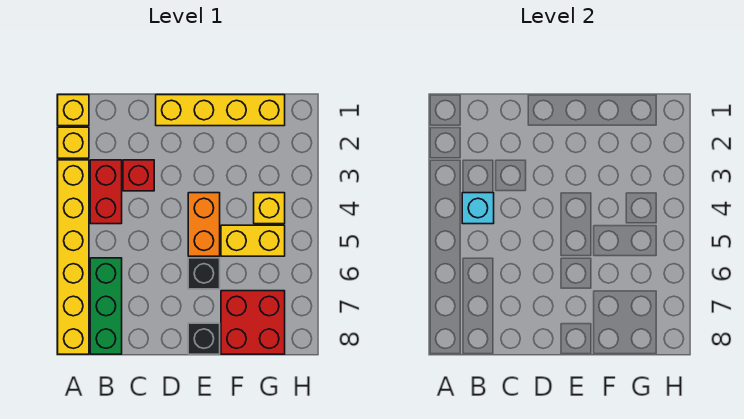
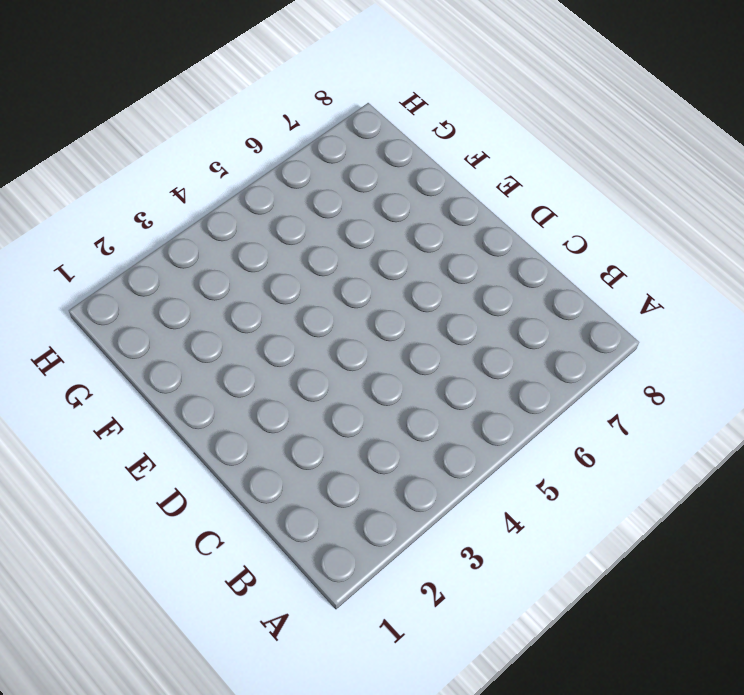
none -> yellow brick A1 level 1
none -> yellow brick A2 level 1
none -> yellow brick A3:A8 level 1

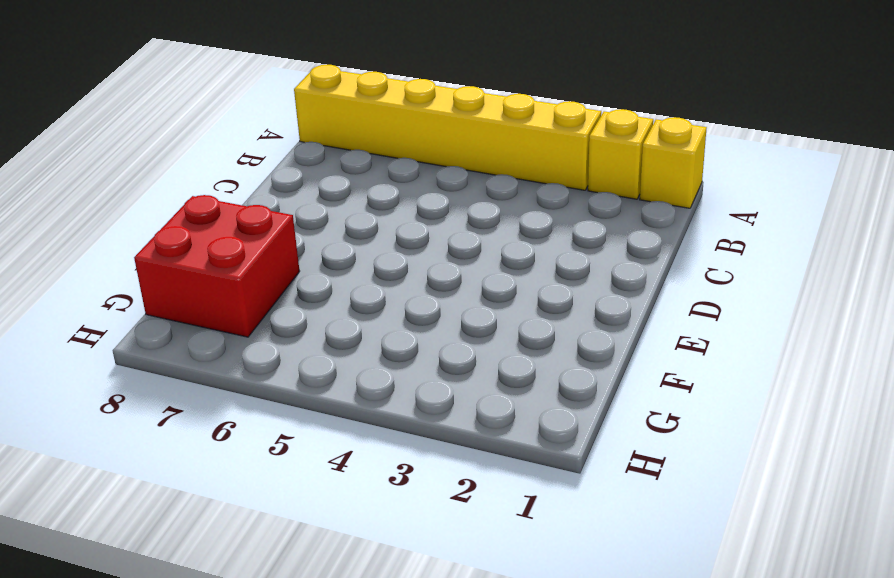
none -> red brick B3:B4 level 1
none -> green brick B6:B8 level 1
none -> red brick C3 level 1

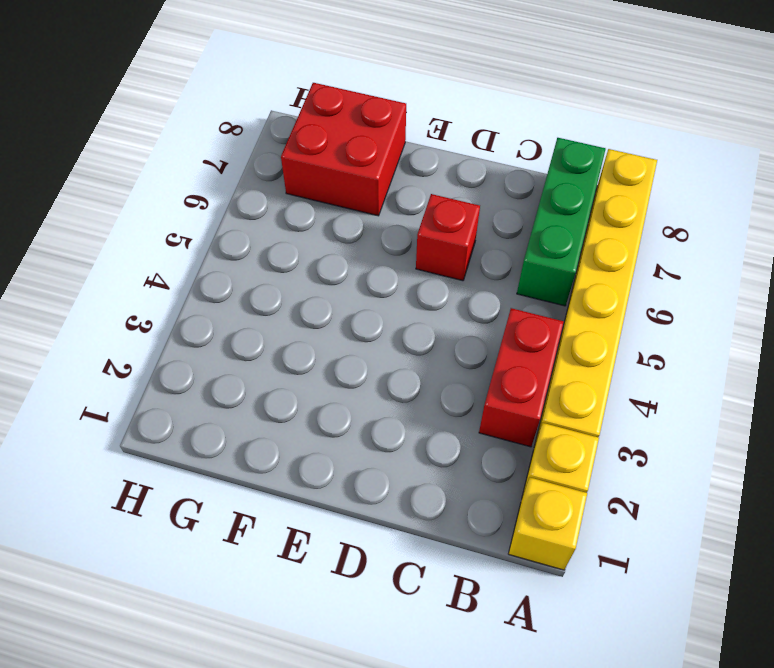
red brick D6 level 1 -> red brick C3 level 1
none -> yellow brick D1:G1 level 1
none -> orange brick E4:E5 level 1
none -> black brick E6 level 1

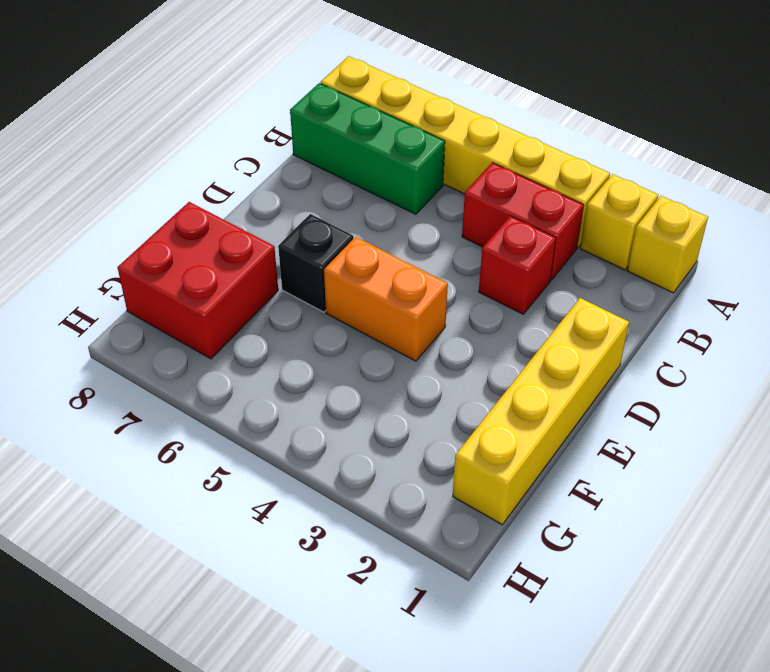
none -> black brick E8 level 1
none -> yellow brick F5:G5 level 1
none -> yellow brick G4 level 1

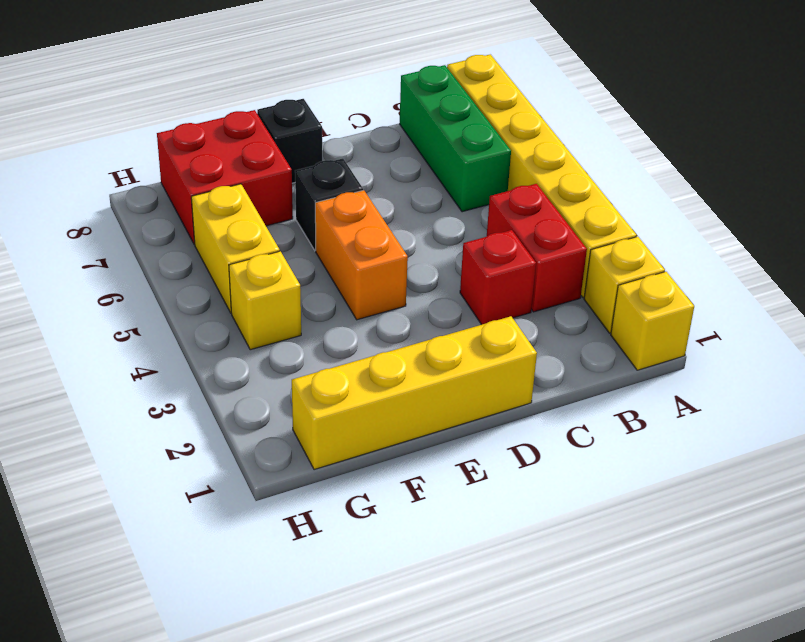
yellow brick G5:G6 level 1 -> yellow brick F5:G5 level 1
none -> cyan brick B4 level 2

